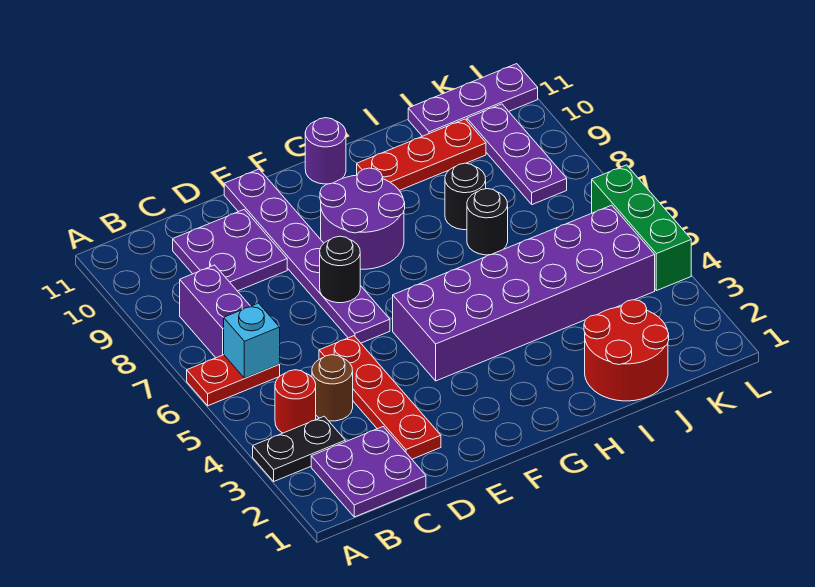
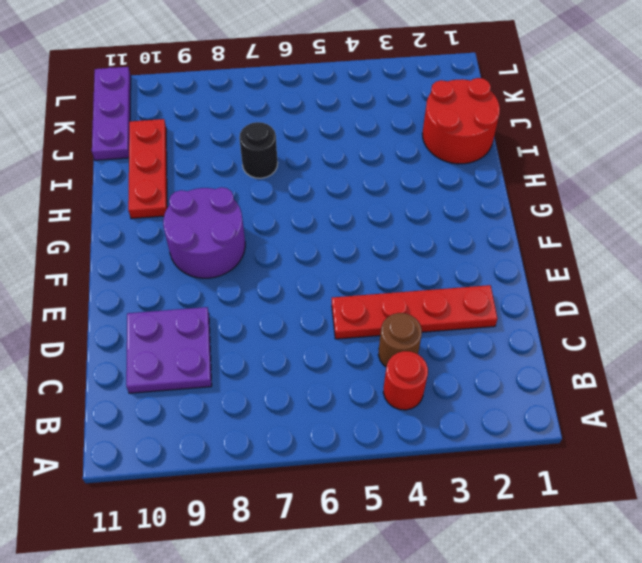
none -> black plate A3:B3 level 1
none -> red plate A6:B6 level 1
none -> purple plate B1:C2 level 1

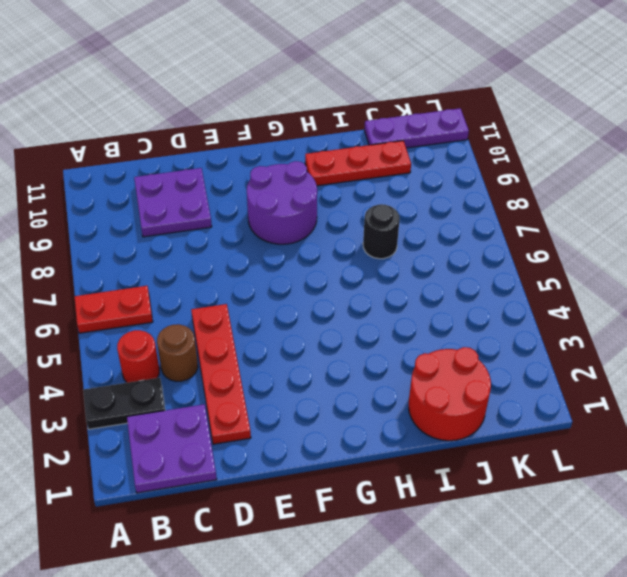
none -> purple brick B7:B8 level 1
none -> purple plate E6:E11 level 1
none -> purple brick F4:K5 level 1

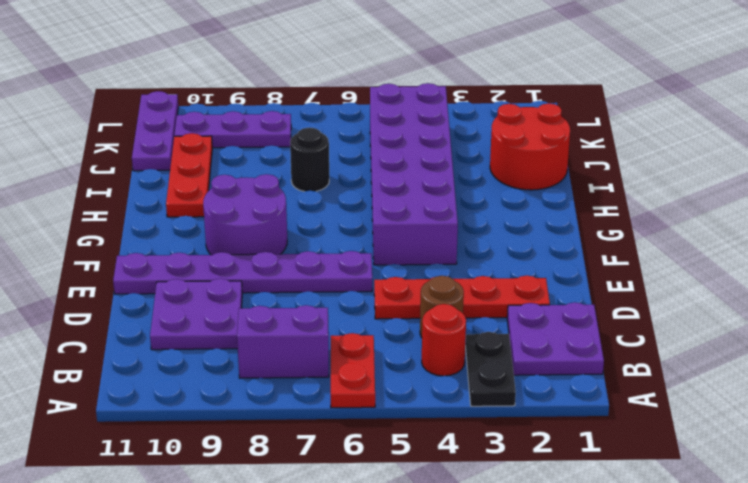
none -> purple round brick G11 level 1
none -> black round brick I8 level 1
none -> green brick L4:L6 level 1

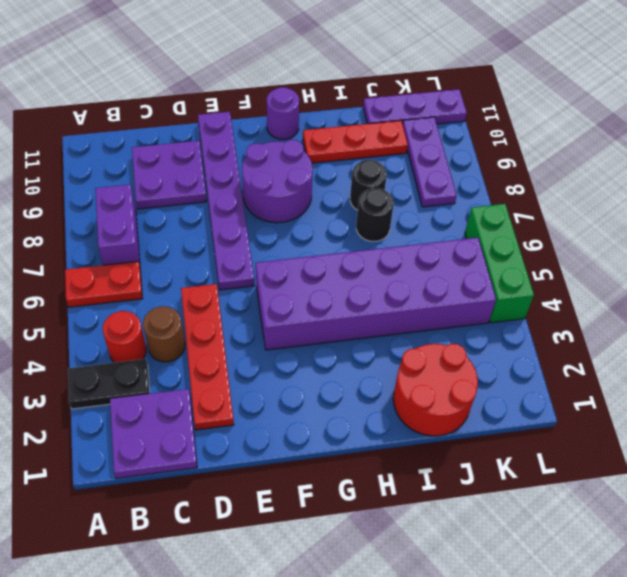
none -> cyan brick B6 level 2
none -> black round brick E7 level 2

